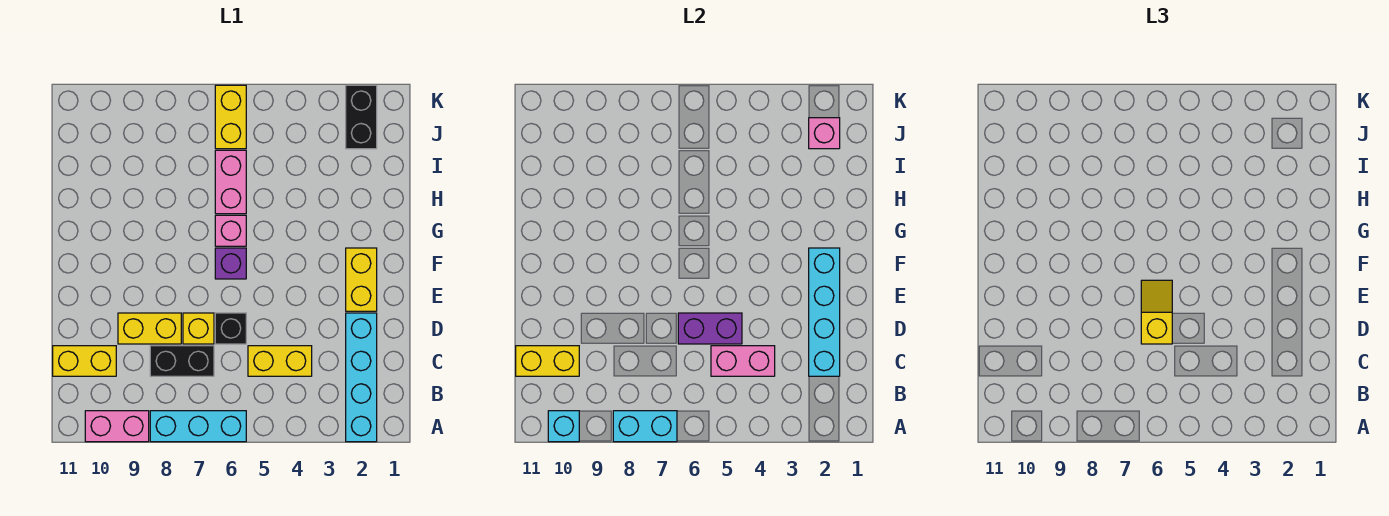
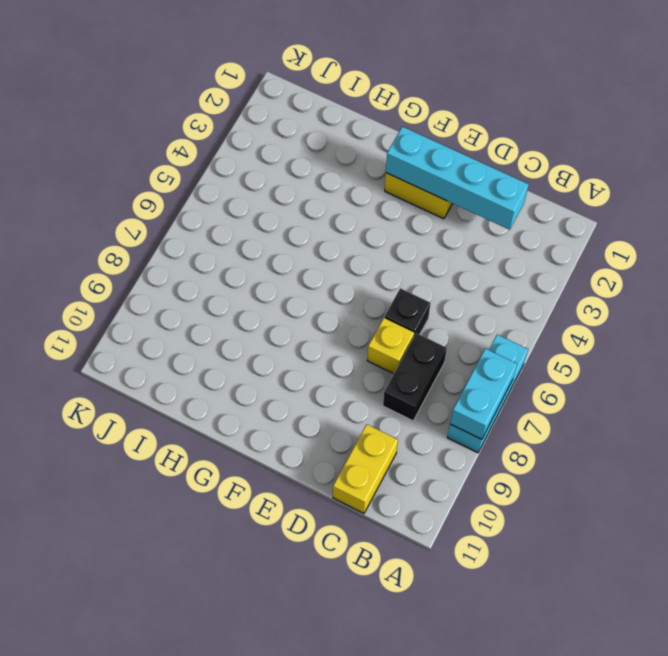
none -> cyan brick A2:D2 level 1
none -> pink brick A9:A10 level 1
none -> yellow brick C4:C5 level 1

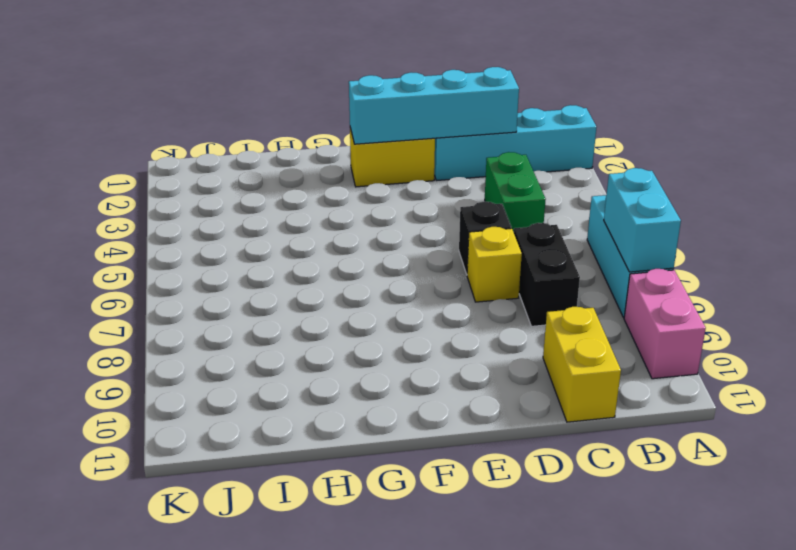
green brick C4:C5 level 1 -> yellow brick C4:C5 level 1
none -> yellow brick D8:D9 level 1
none -> purple brick F6 level 1
none -> pink brick G6 level 1

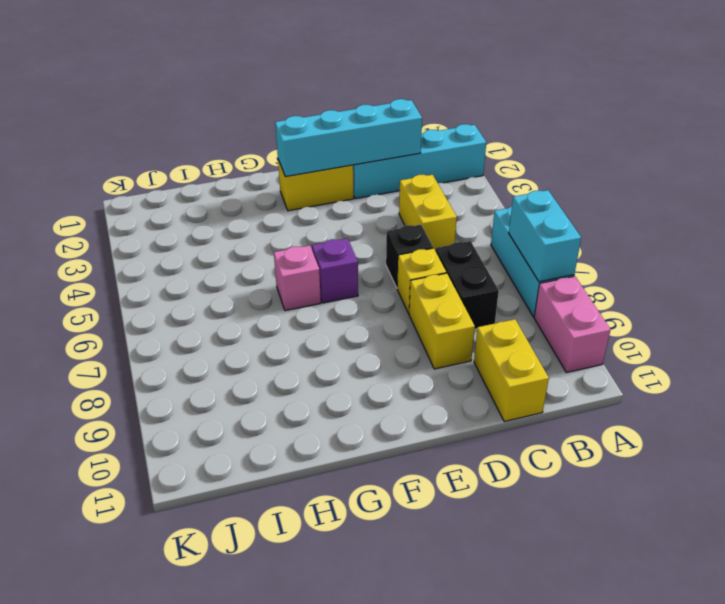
none -> pink brick H6:I6 level 1
none -> black brick J2:K2 level 1
none -> yellow brick J6:K6 level 1

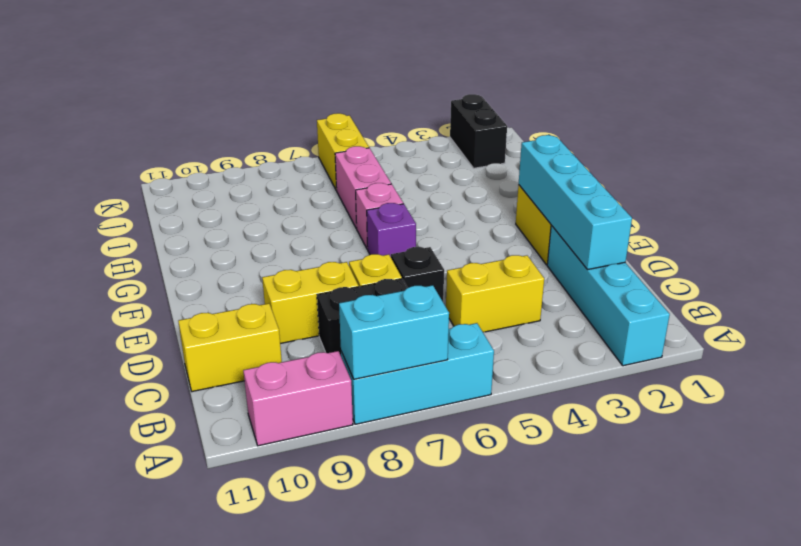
none -> cyan brick A10 level 2
none -> pink brick C4:C5 level 2
none -> yellow brick C10:C11 level 2

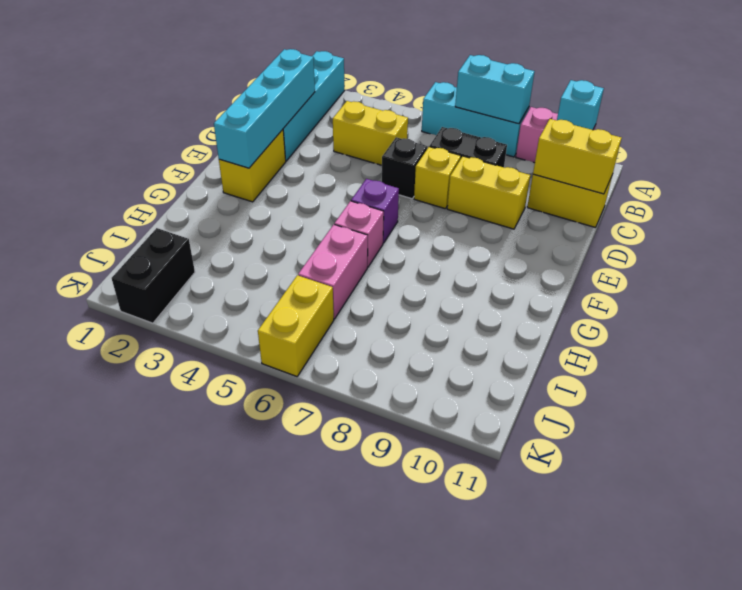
none -> pink brick C4:C5 level 2
none -> purple brick D5:D6 level 2
none -> pink brick J2 level 2

